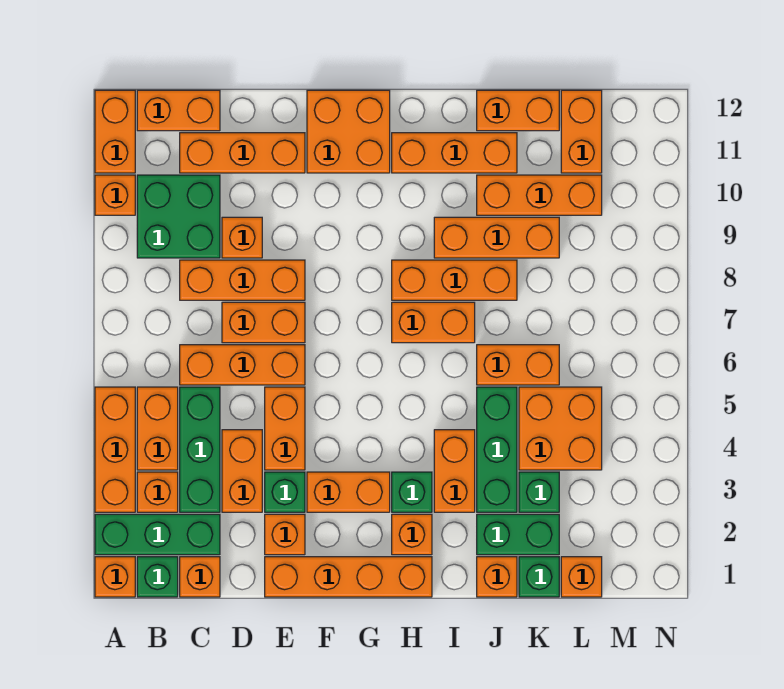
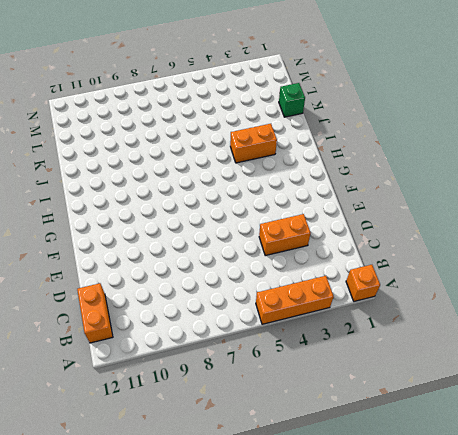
none -> green brick A2:C2 level 1
none -> orange brick A10 level 1
none -> orange brick A11:A12 level 1
none -> green brick B1 level 1

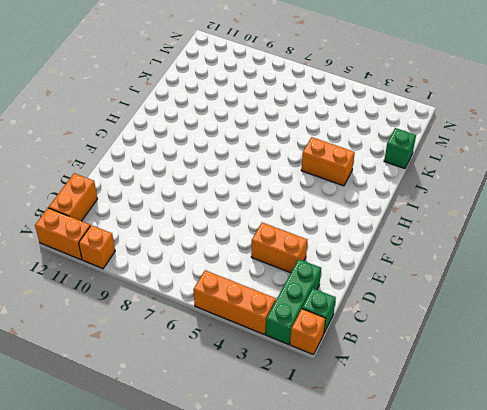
none -> orange brick B3 level 1
none -> orange brick B4:B5 level 1
none -> green brick B9:C10 level 1
none -> orange brick C1 level 1

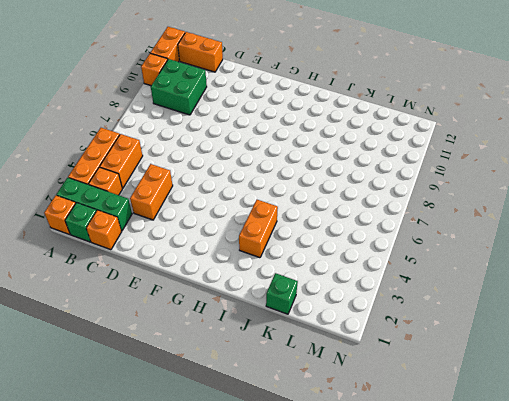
none -> green brick C3:C5 level 1
none -> orange brick C6:E6 level 1
none -> orange brick C8:E8 level 1
none -> orange brick C11:E11 level 1

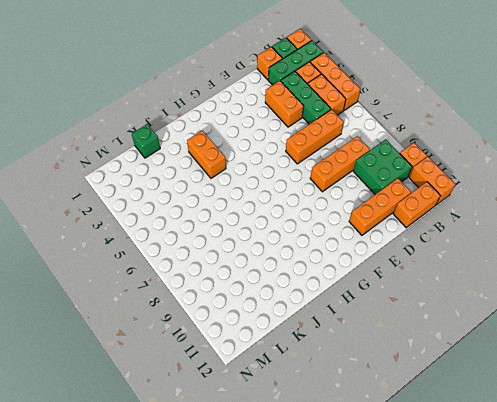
none -> orange brick D7:E7 level 1
none -> orange brick D9 level 1
none -> orange brick E1:H1 level 1
none -> orange brick E2 level 1

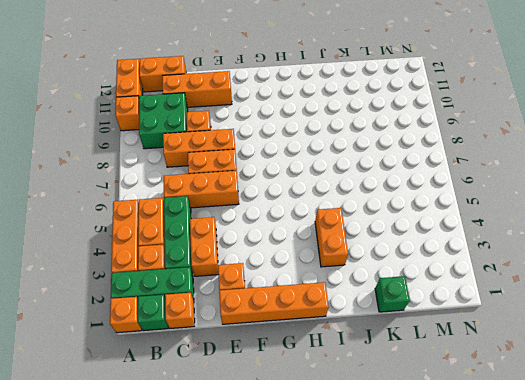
none -> green brick E3 level 1
none -> orange brick E4:E5 level 1
none -> orange brick F3:G3 level 1
none -> orange brick F11:G12 level 1

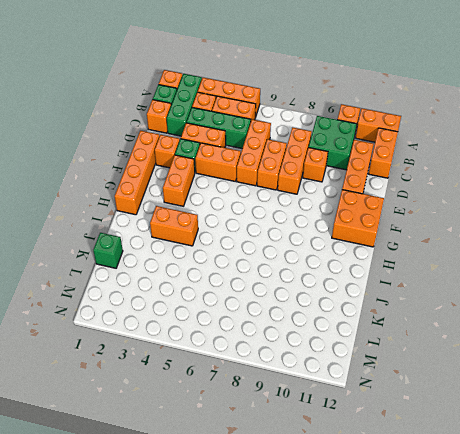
none -> orange brick H2 level 1
none -> green brick H3 level 1
none -> orange brick H7:I7 level 1
none -> orange brick H8:J8 level 1

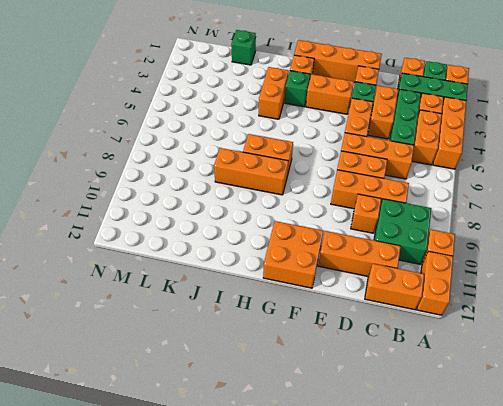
none -> orange brick H11:J11 level 1
none -> orange brick I9:K9 level 1
none -> orange brick J1 level 1
none -> green brick J2:K2 level 1

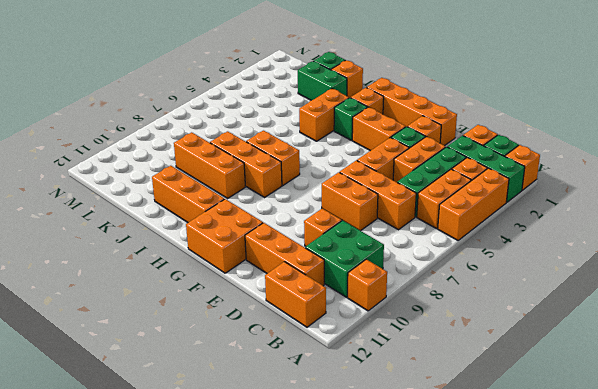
none -> orange brick A11:A12 level 1
none -> orange brick C8:E8 level 1
none -> green brick J3:J5 level 1
none -> orange brick J6:K6 level 1

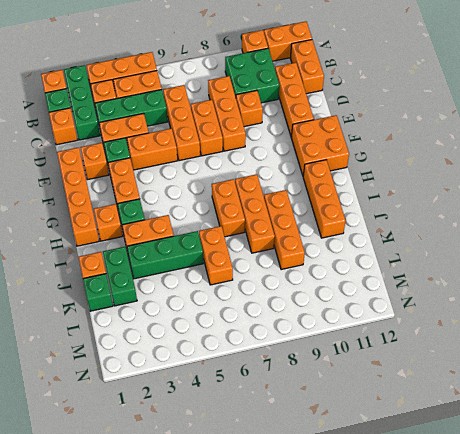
none -> orange brick J10:L10 level 1
none -> orange brick J12:K12 level 1
none -> green brick K3 level 1
none -> orange brick K4:L5 level 1

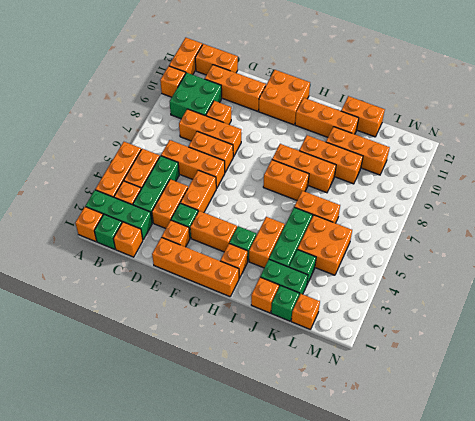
none -> orange brick L11:L12 level 1

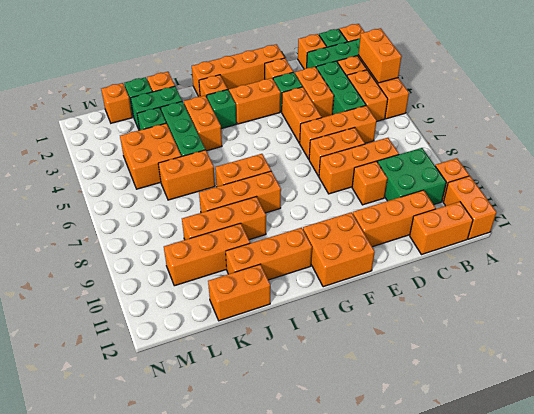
orange brick A3:A4 level 2 -> orange brick L11:L12 level 1

